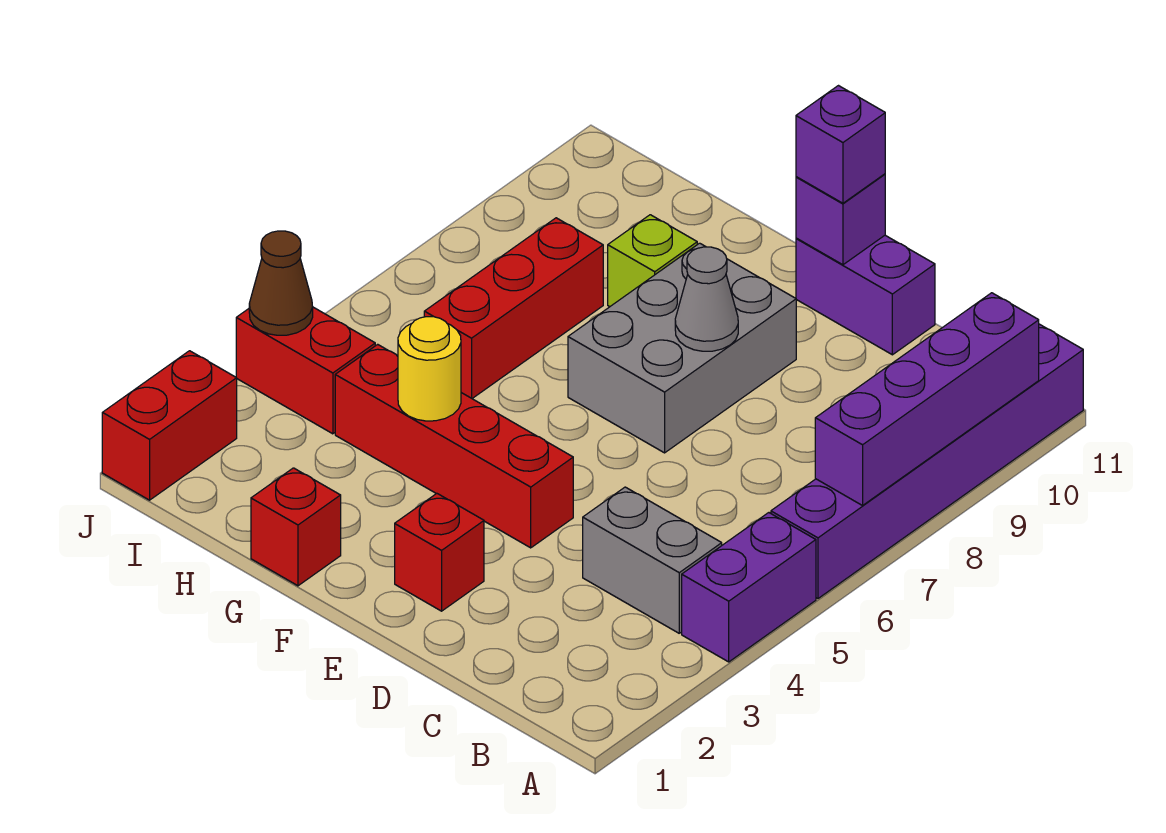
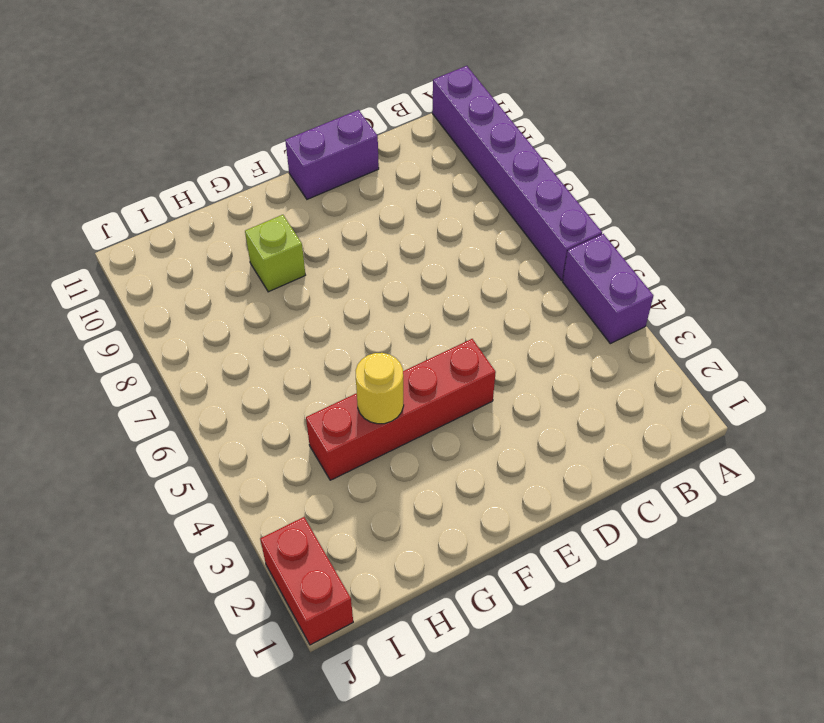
none -> grey brick B4:C4 level 1
none -> red brick E2 level 1
none -> grey brick E7:F9 level 1

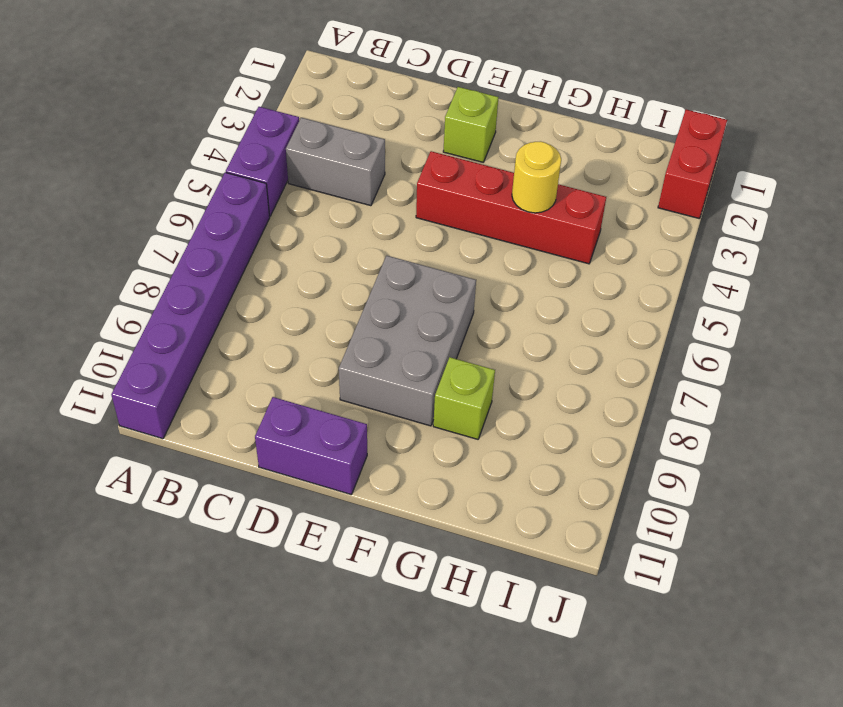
lime brick E2 level 1 -> red brick E2 level 1
none -> red brick G1 level 1
none -> red brick H6:H8 level 1
none -> red brick I4:J4 level 1

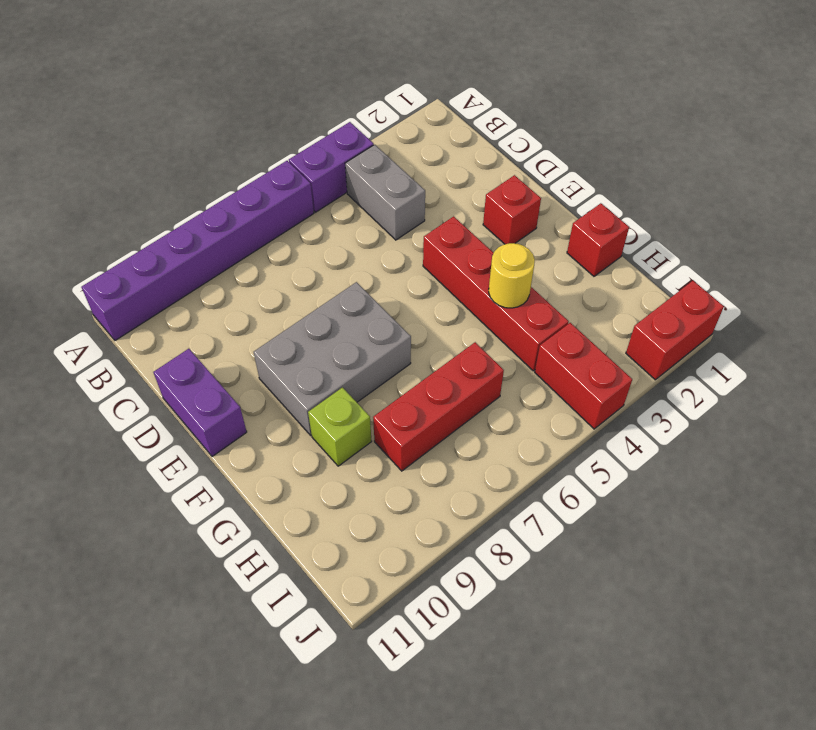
none -> purple brick A7:A10 level 2
none -> grey cone E8 level 2
none -> purple brick E11 level 2

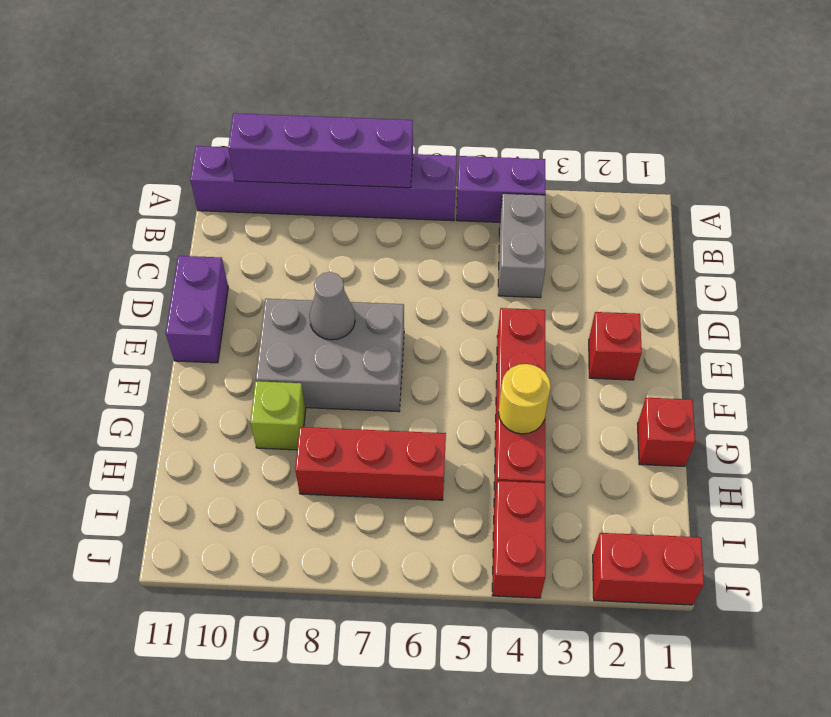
none -> purple brick E11 level 2
none -> brown cone J4 level 2
none -> purple brick E11 level 3

